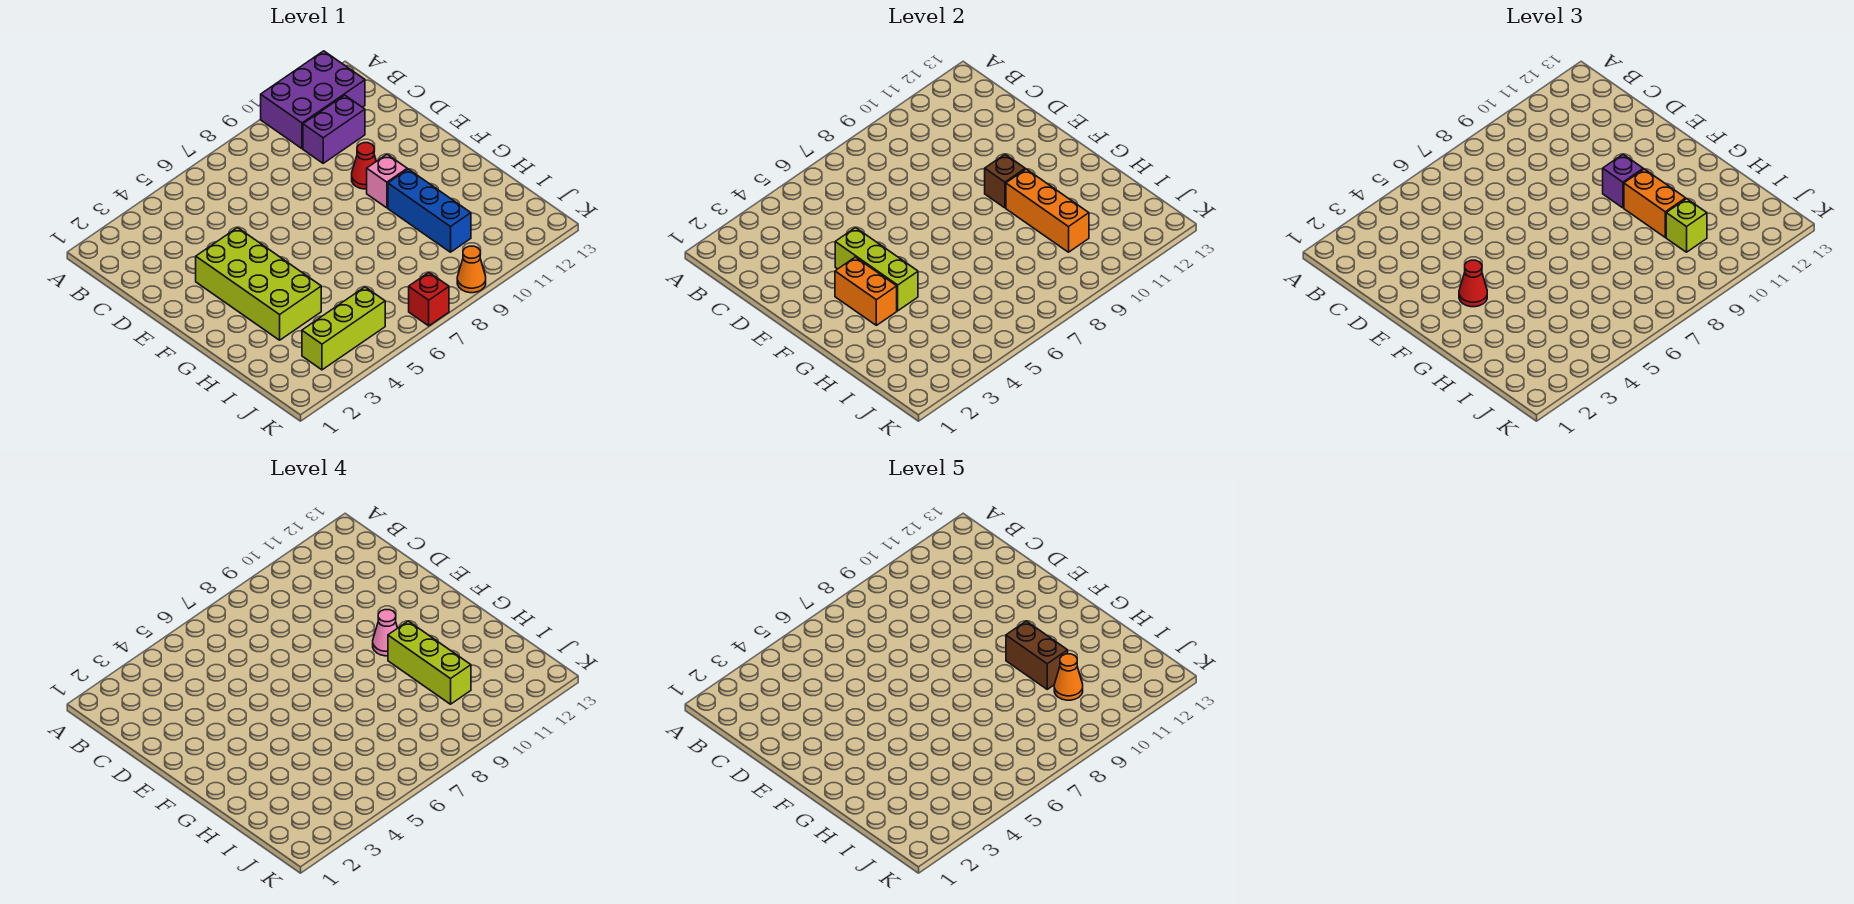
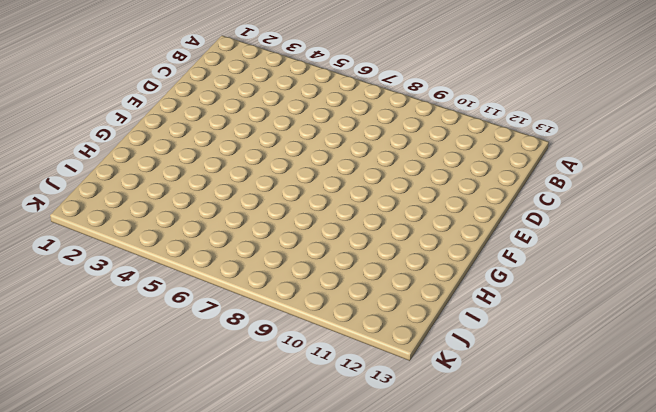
none -> purple brick A10:B12 level 1
none -> purple brick C10:C11 level 1
none -> lime brick E3:H4 level 1

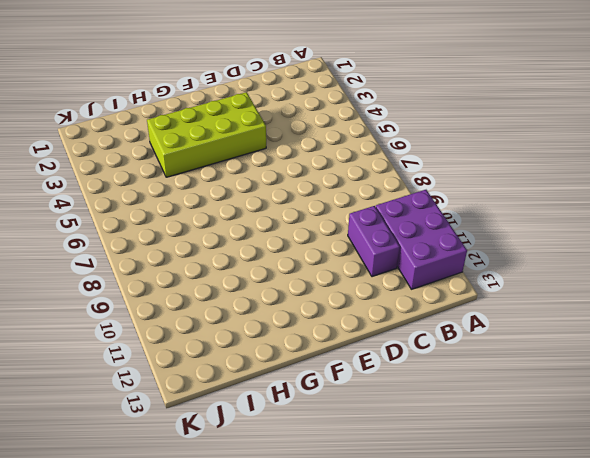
none -> red cone E10 level 1
none -> pink brick F10 level 1
none -> blue brick G10:I10 level 1

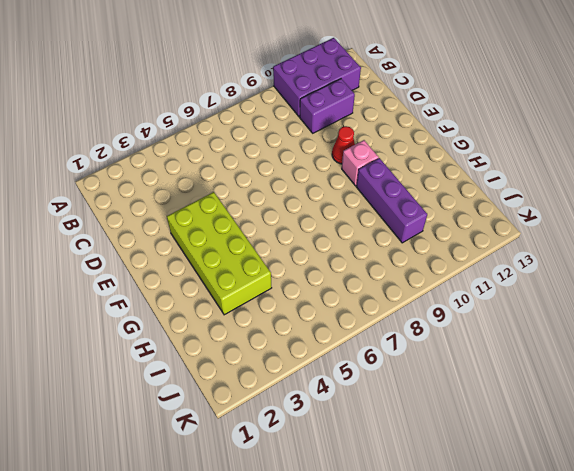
purple brick G10:I10 level 1 -> blue brick G10:I10 level 1
none -> lime brick J3:J5 level 1
none -> red brick K7 level 1
none -> orange cone K9 level 1

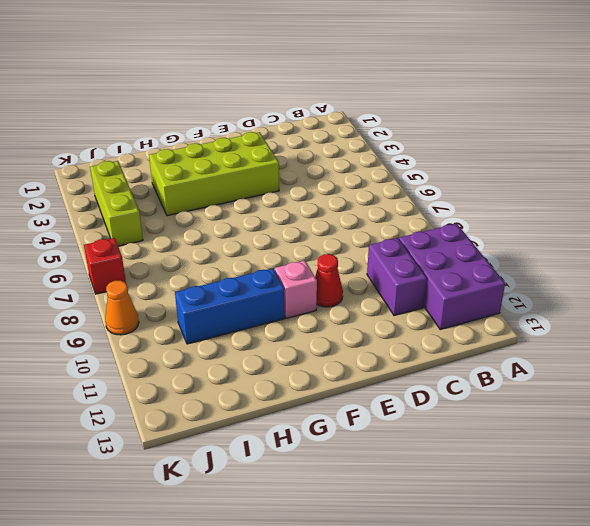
none -> lime brick E4:G4 level 2
none -> orange brick F3:G3 level 2
none -> brown brick F10 level 2

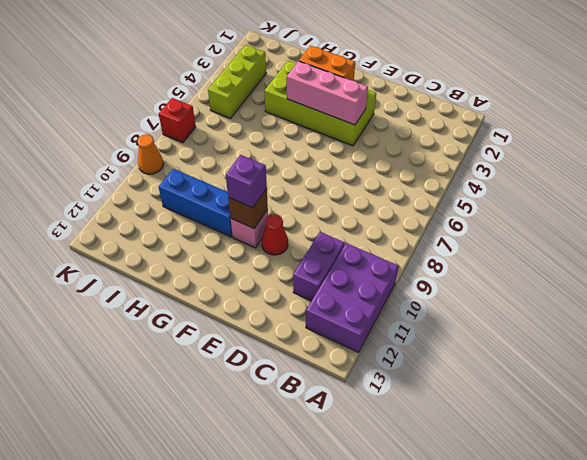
pink brick E4:G4 level 2 -> lime brick E4:G4 level 2
none -> orange brick G10:I10 level 2
none -> red cone F3 level 3
none -> orange brick G10:H10 level 3

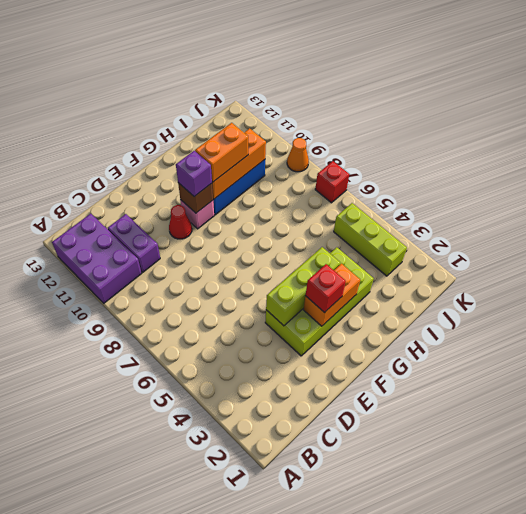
red brick F3 level 3 -> red cone F3 level 3
none -> lime brick I10 level 3
none -> pink cone F10 level 4
none -> lime brick G10:I10 level 4

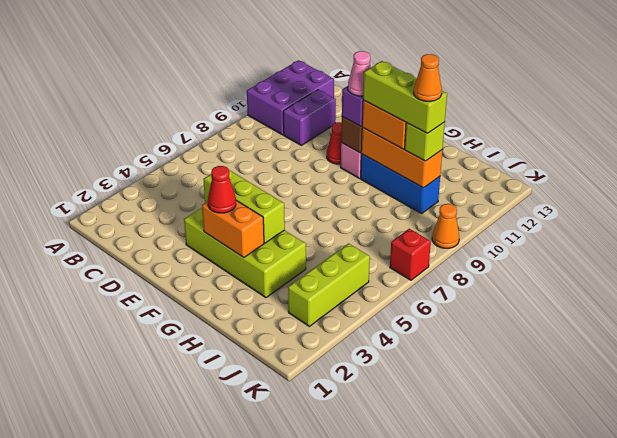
none -> brown brick G10:H10 level 5

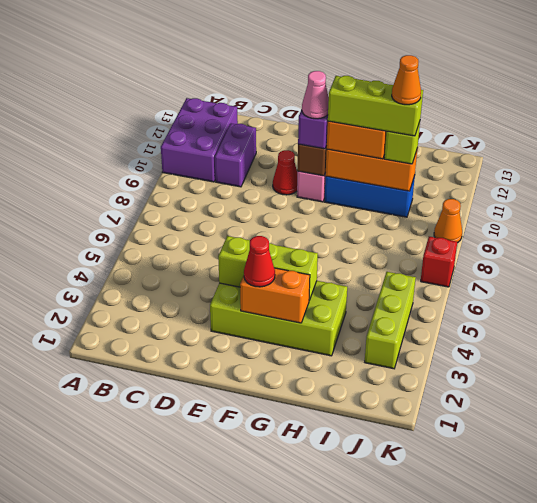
none -> brown brick G10:H10 level 5

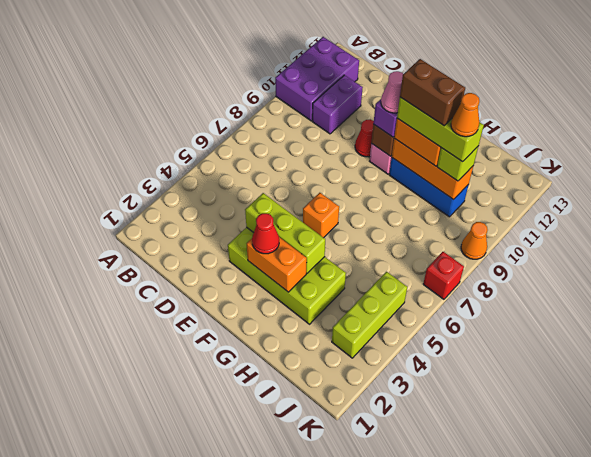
orange brick F6 level 1 -> none

